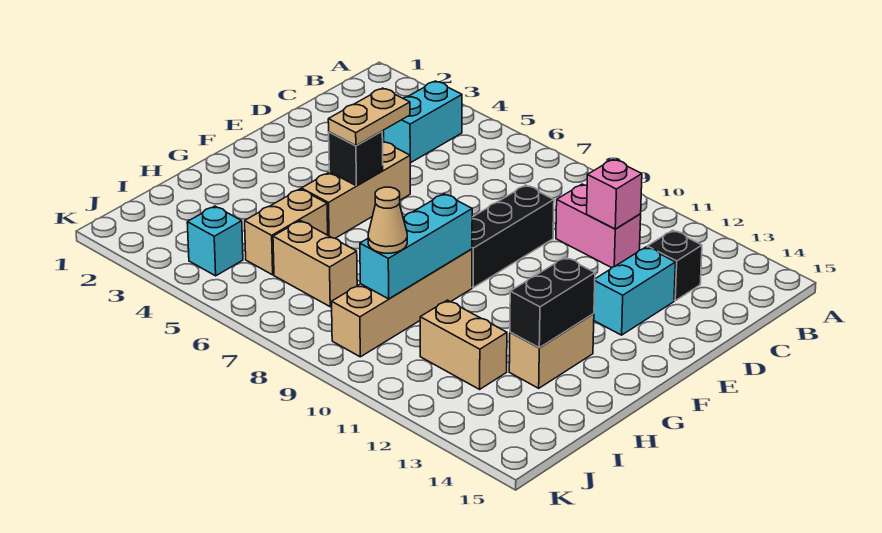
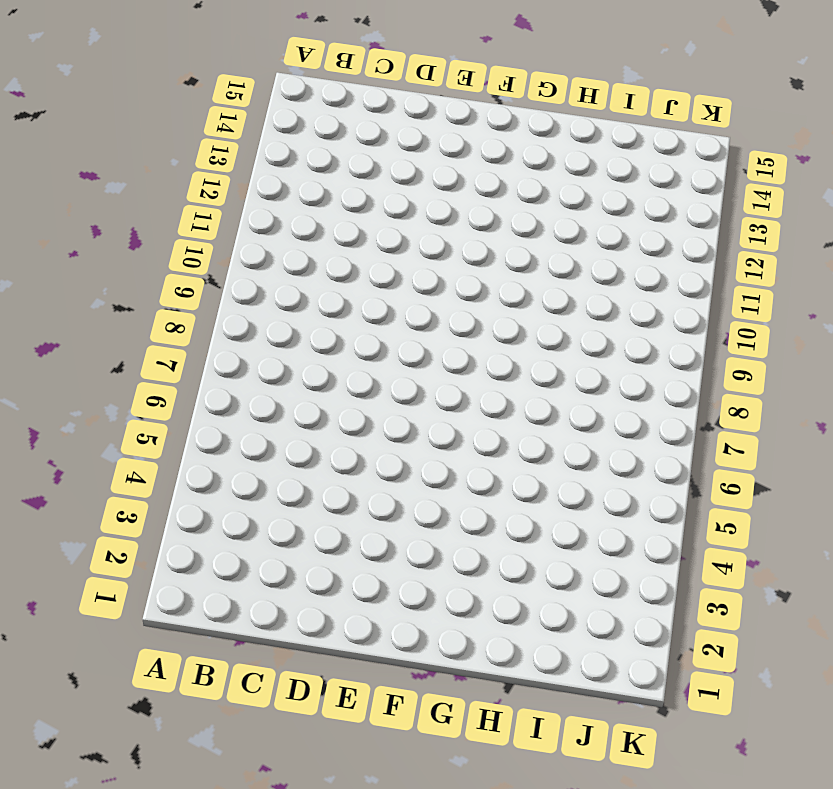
none -> cyan brick B4:C4 level 1
none -> pink brick C10:C11 level 1
none -> black brick C13 level 1

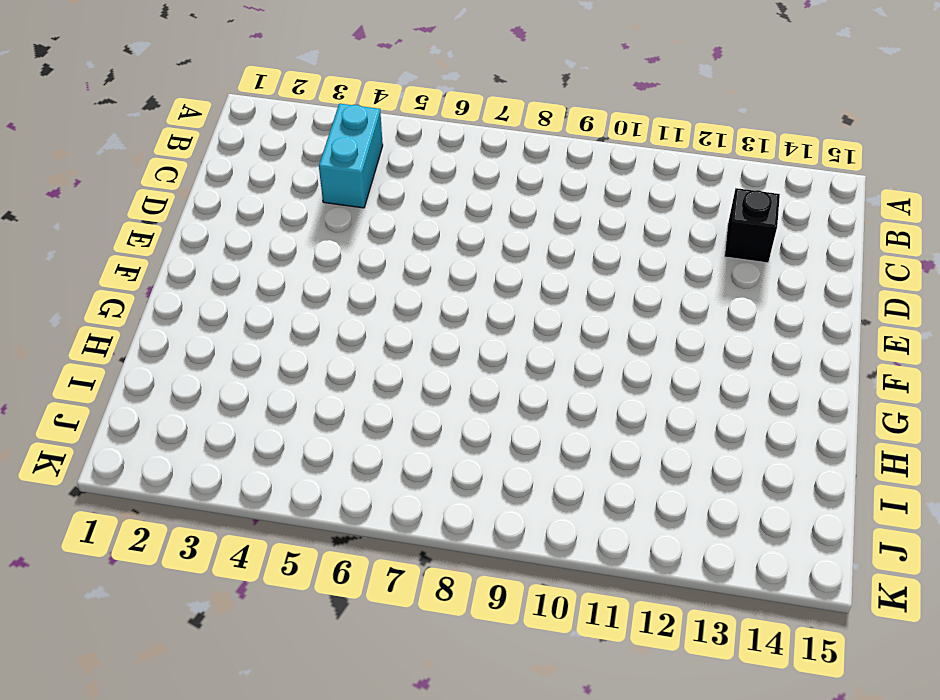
none -> pink brick C10:C11 level 1
none -> black brick D9:F9 level 1
none -> cyan brick D13:E13 level 1

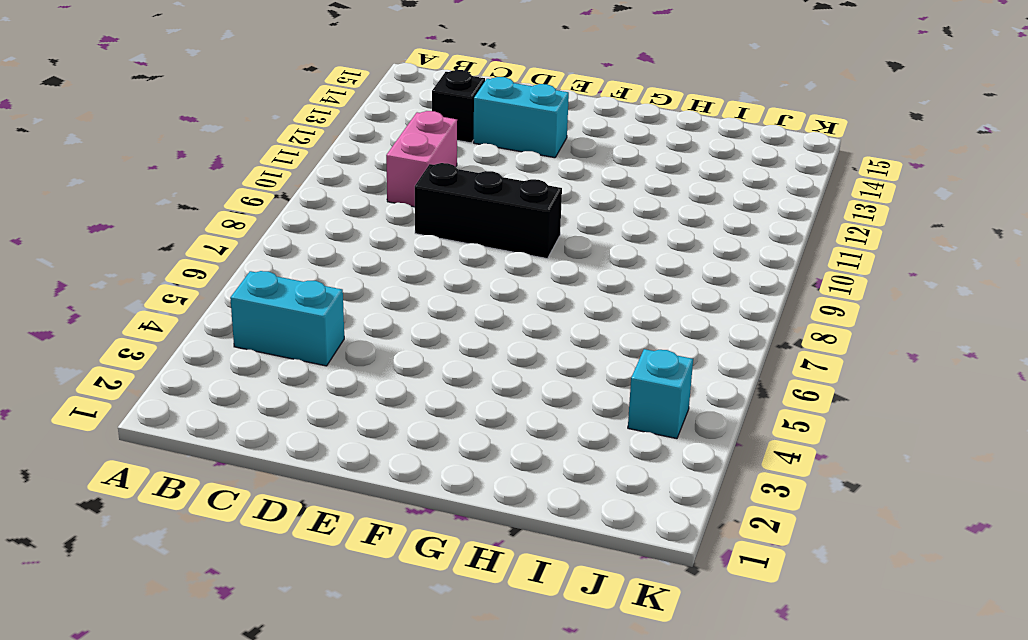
none -> tan brick E5:G5 level 1
none -> tan brick G9:J9 level 1
none -> tan brick G13:H13 level 1

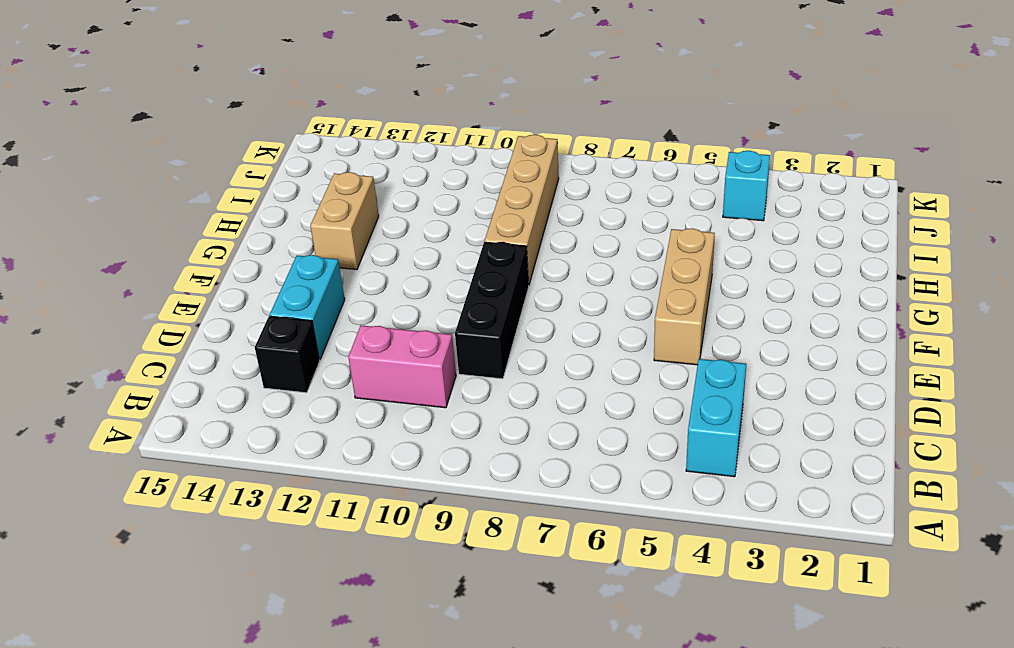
none -> tan brick H5:I5 level 1
none -> tan brick I6:I7 level 1
none -> tan brick I11:I12 level 1

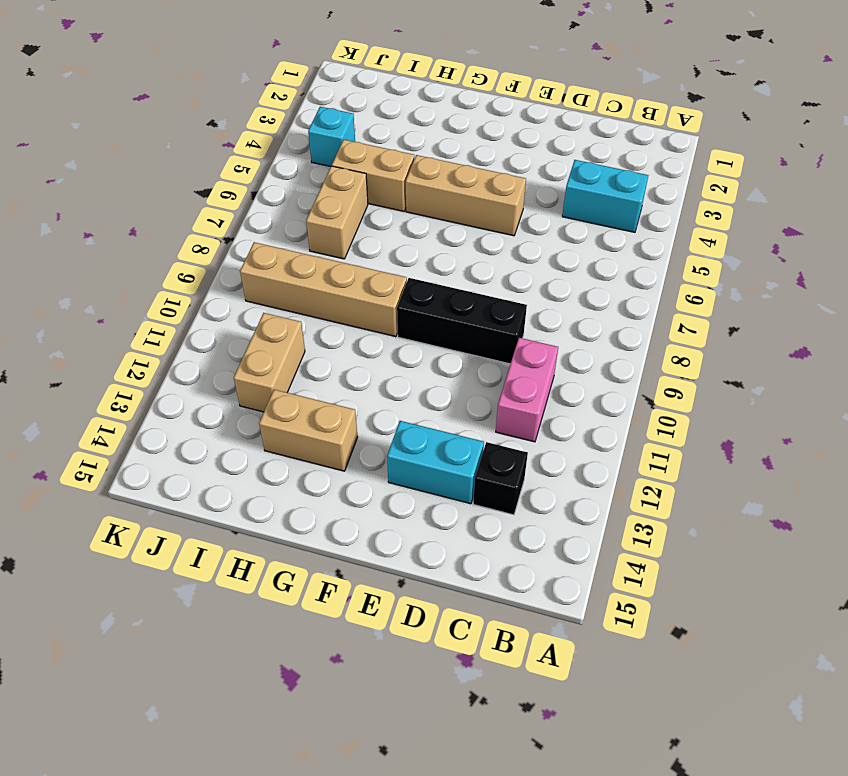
none -> pink brick C11 level 2
none -> black brick F5 level 2
none -> cyan brick G9:I9 level 2

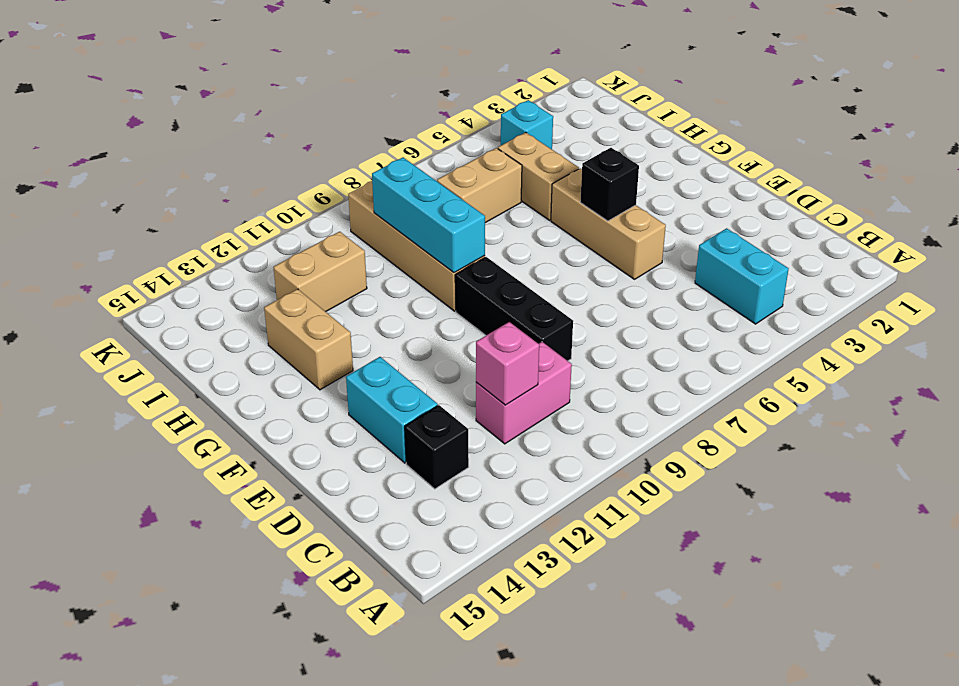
none -> black brick G13:H13 level 2
none -> tan plate E5:F5 level 3
none -> tan cone I9 level 3

